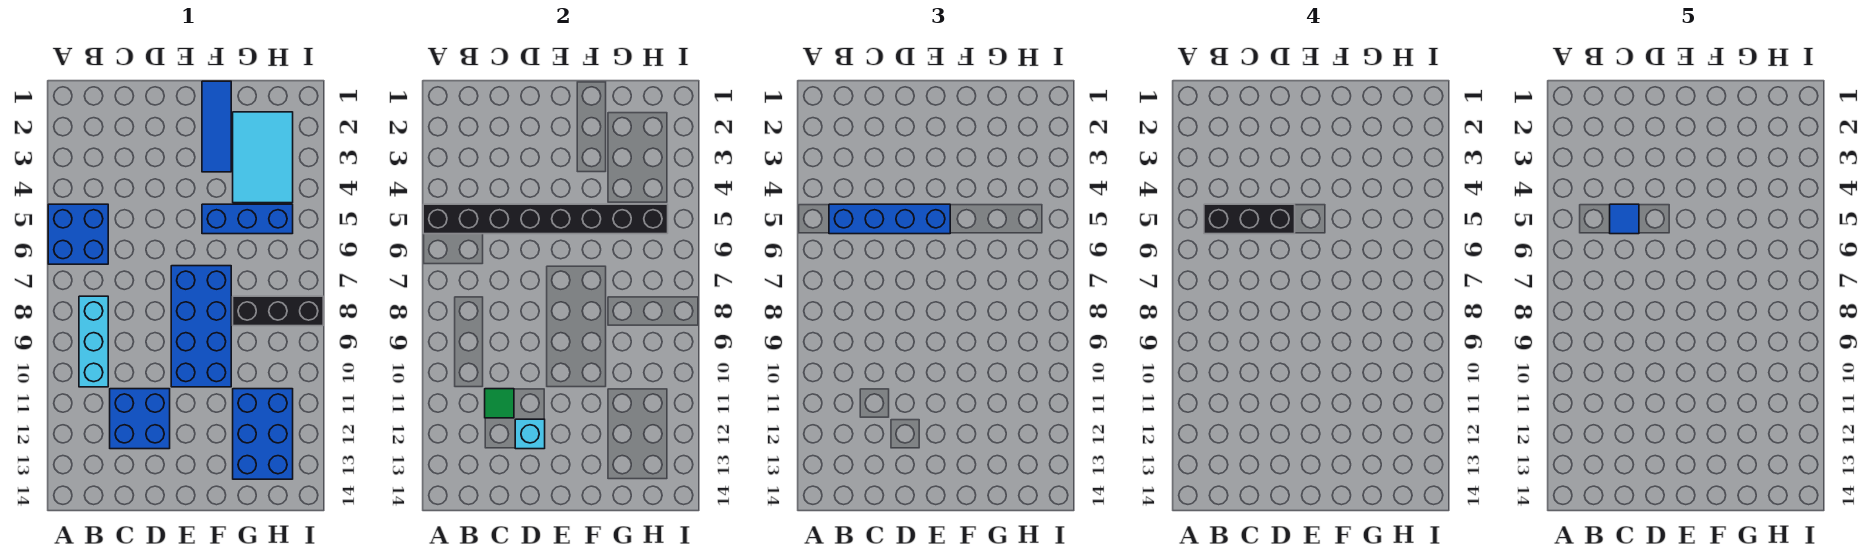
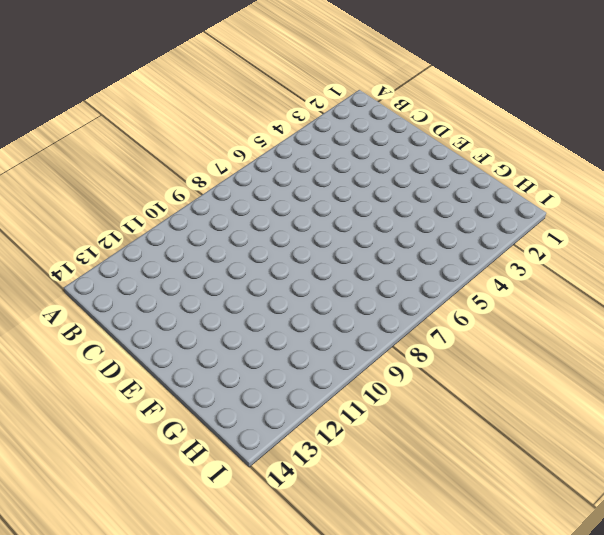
none -> blue brick A5:B6 level 1
none -> cyan brick B8:B10 level 1
none -> blue brick C11:D12 level 1

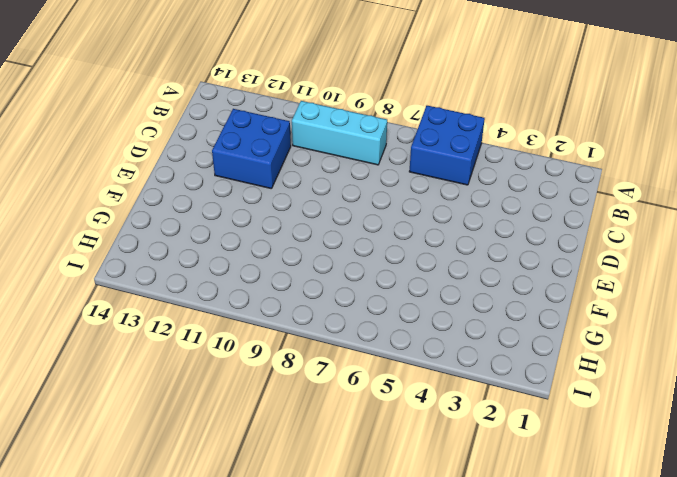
none -> blue brick E7:F10 level 1
none -> blue tile F1:F3 level 1
none -> blue brick F5:H5 level 1

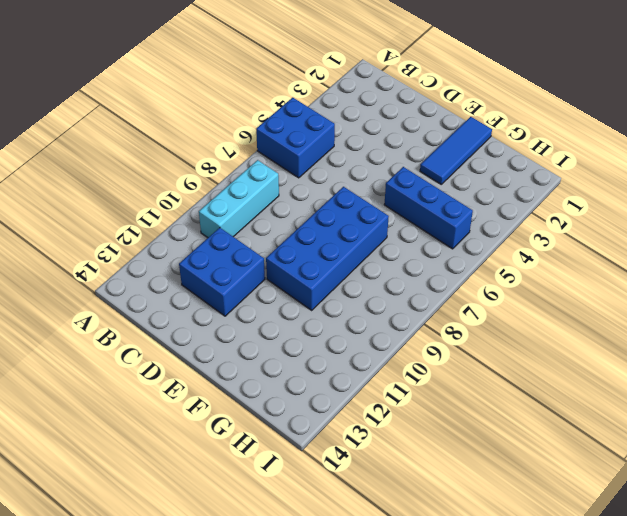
none -> cyan tile G2:H4 level 1
none -> black brick G8:I8 level 1
none -> blue brick G11:H13 level 1

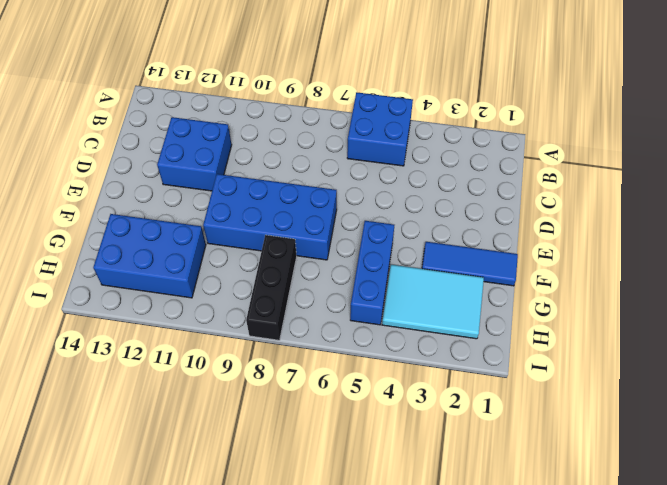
none -> cyan brick B8:B10 level 1
none -> black brick A5:H5 level 2
none -> green tile C11 level 2

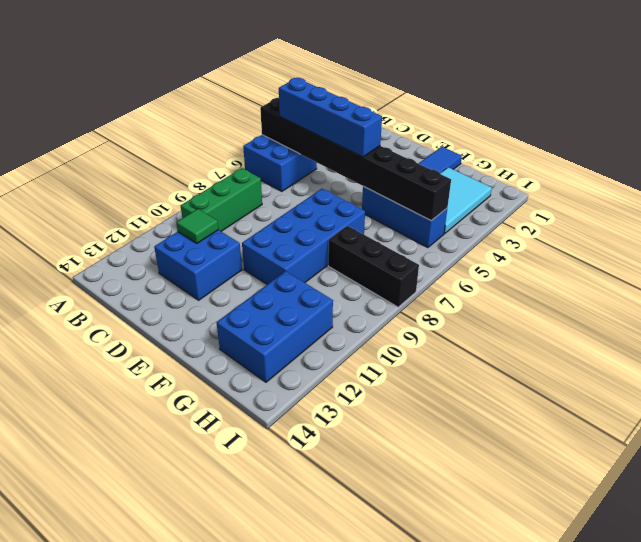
green brick B8:B10 level 1 -> cyan brick B8:B10 level 1
none -> cyan brick D12 level 2
none -> black brick B5:D5 level 4
none -> blue tile C5 level 5

